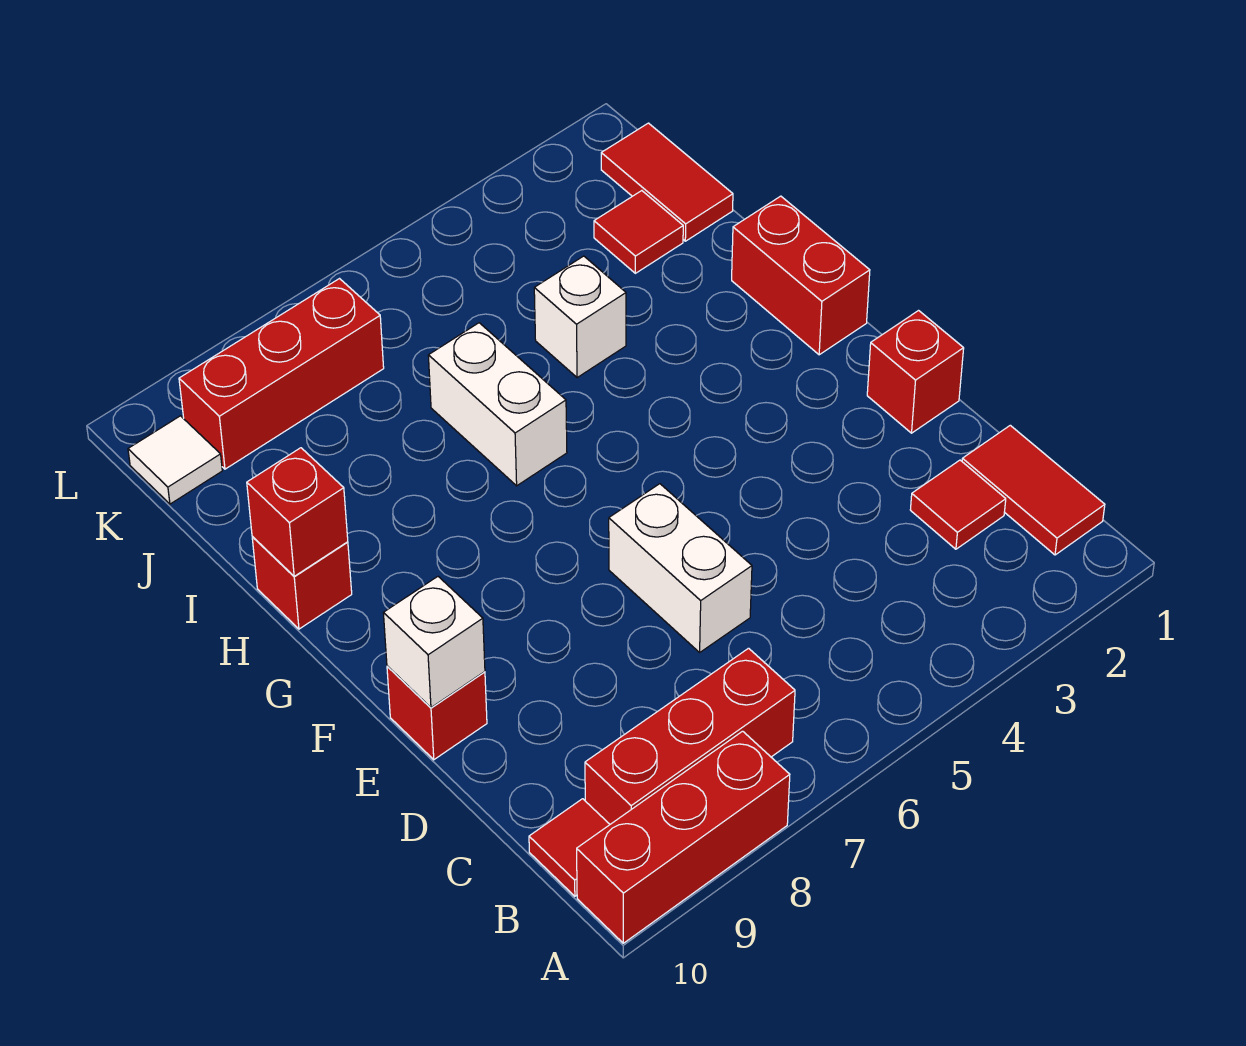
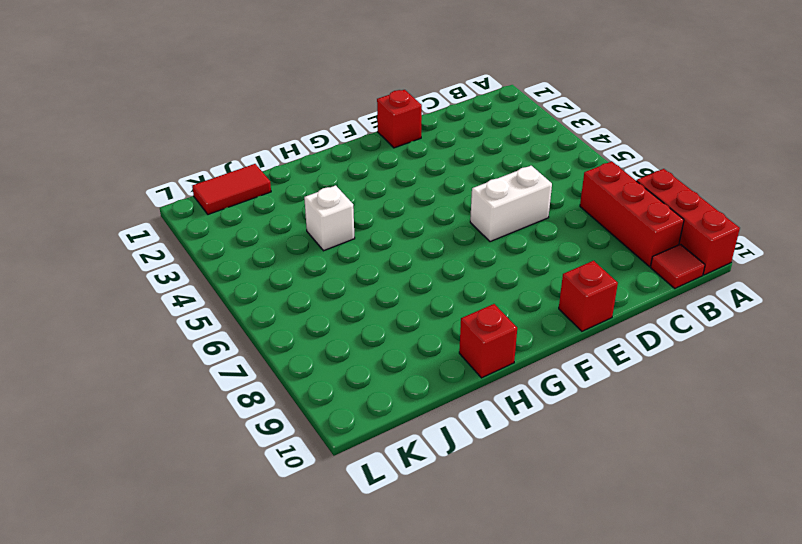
none -> red tile B1:C1 level 1
none -> red tile C2 level 1
none -> red brick G1:H1 level 1

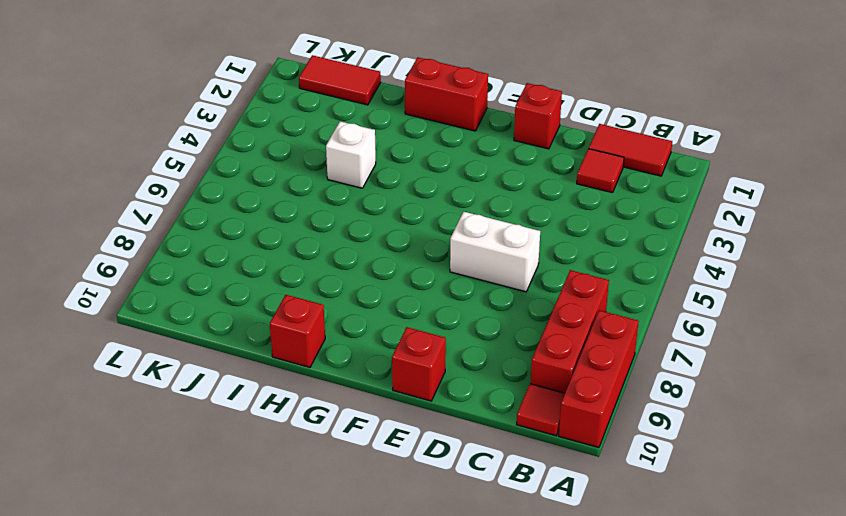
none -> white brick H6:I6 level 1
none -> red tile J2 level 1
none -> red brick K7:K9 level 1

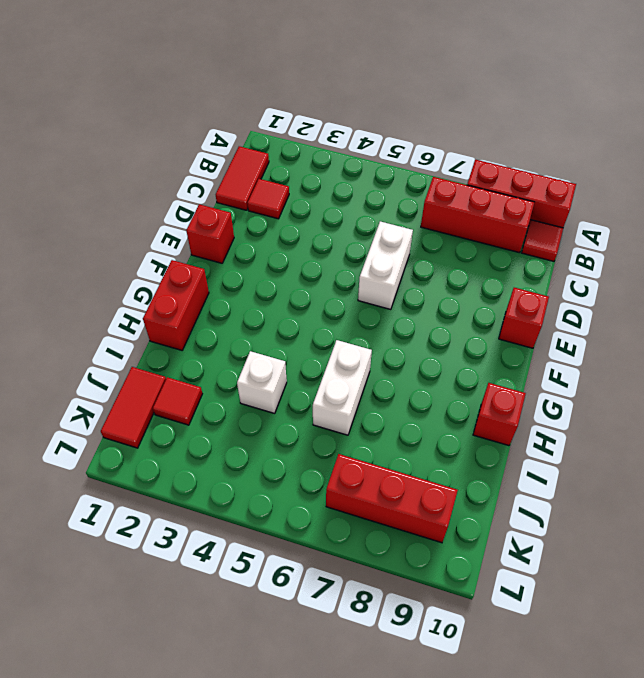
none -> white tile K10 level 1
none -> white brick E10 level 2
none -> red brick H10 level 2

